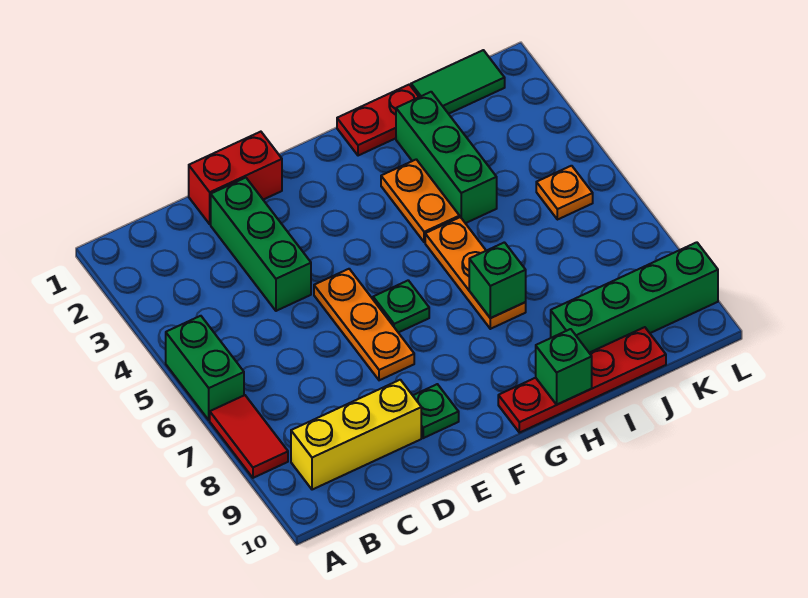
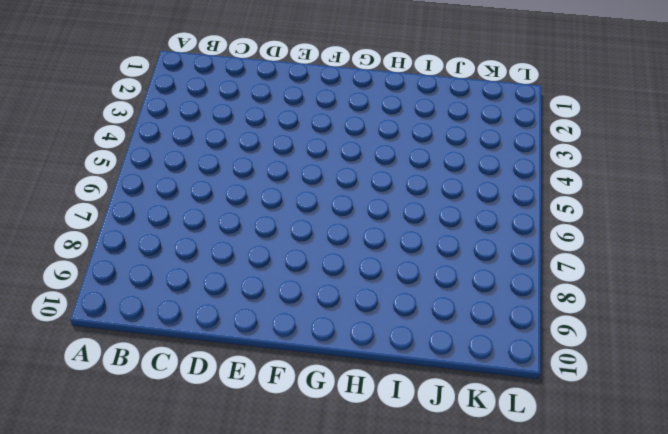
none -> green brick A5:A6 level 1
none -> red tile A7:A8 level 1
none -> yellow brick B9:D9 level 1

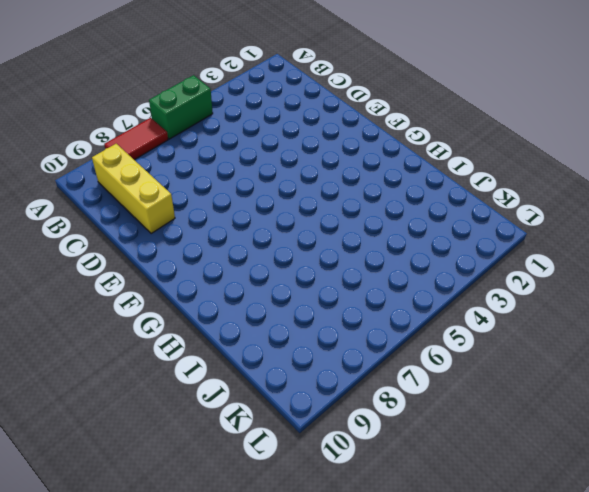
none -> red brick D1:E1 level 1
none -> green brick D2:D4 level 1
none -> orange plate E5:E7 level 1

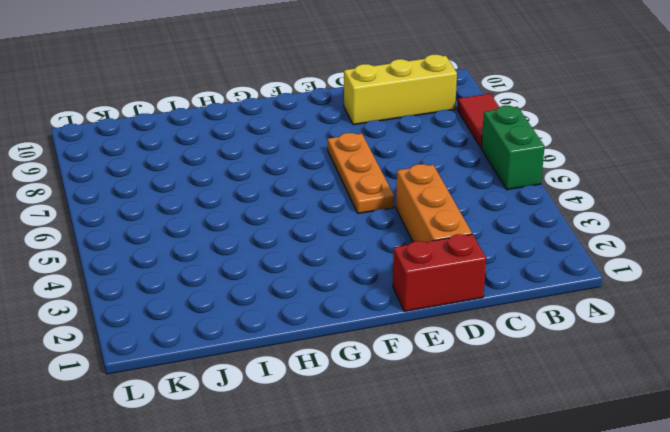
orange brick D2:D4 level 1 -> green brick D2:D4 level 1
none -> green plate E9 level 1
none -> green plate F6 level 1
none -> red plate G10:J10 level 1

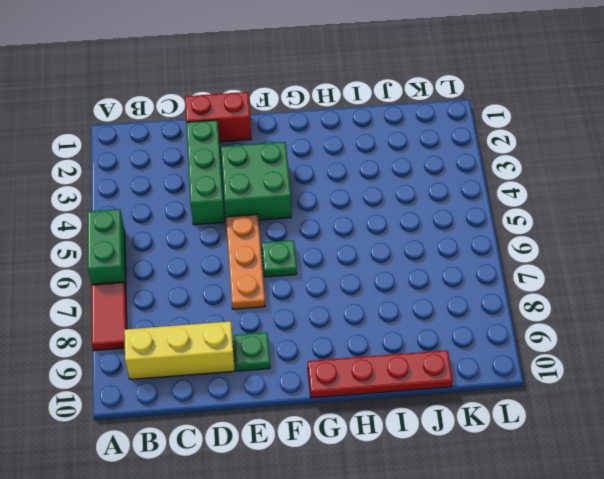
green brick E3:F4 level 1 -> none
none -> red plate H1:I1 level 1
none -> orange plate H3:H4 level 1
none -> orange plate H5:H7 level 1

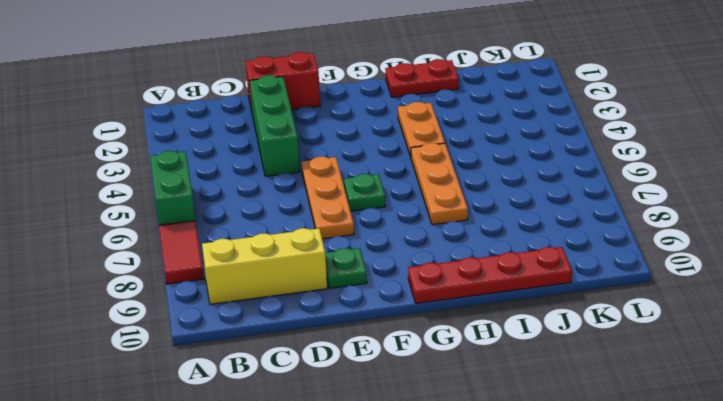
none -> green brick I2:I4 level 1
none -> green brick I9:L9 level 1
none -> green tile J1:K1 level 1

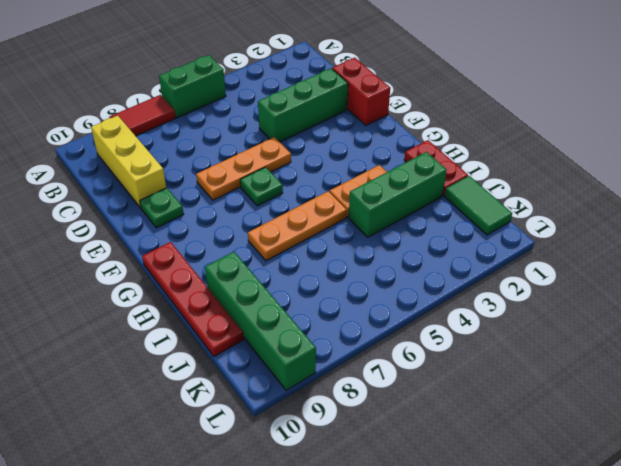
none -> orange plate K5 level 1
none -> green brick H7 level 2
none -> green brick H10 level 2

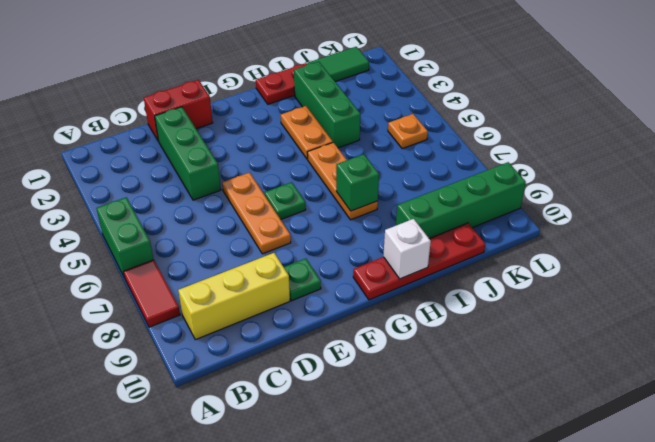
white brick H10 level 2 -> green brick H10 level 2

